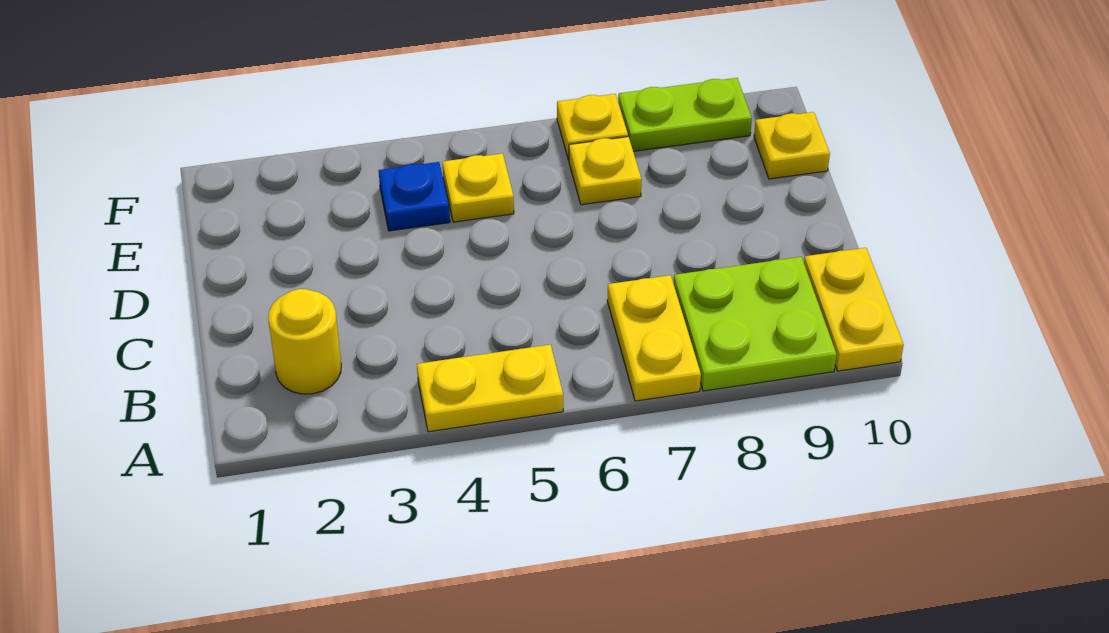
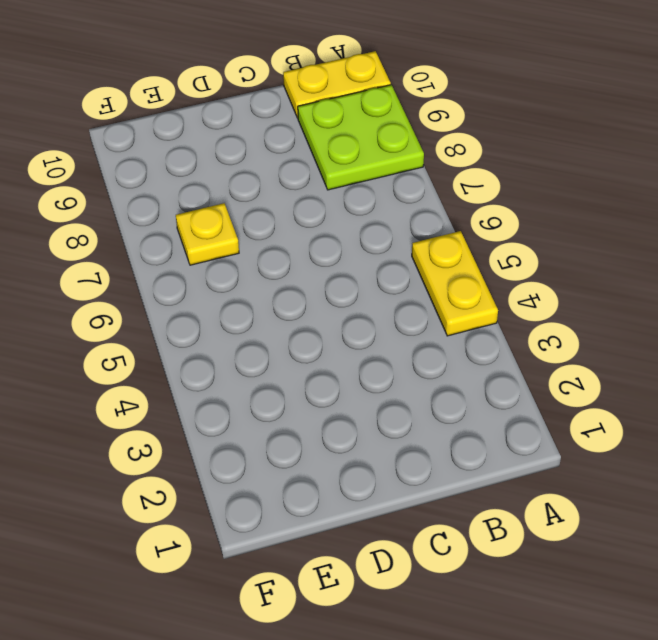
none -> yellow plate A7:B7 level 1
none -> yellow round brick B2 level 1

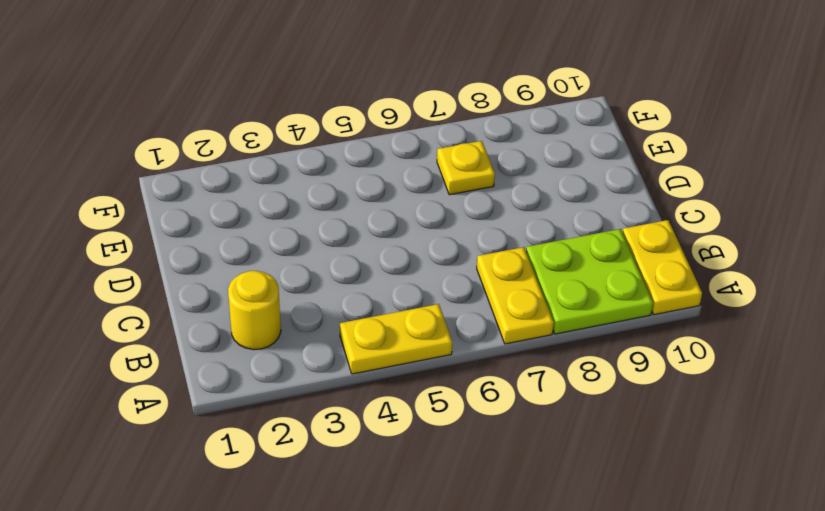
none -> blue plate E4 level 1
none -> yellow plate E5 level 1

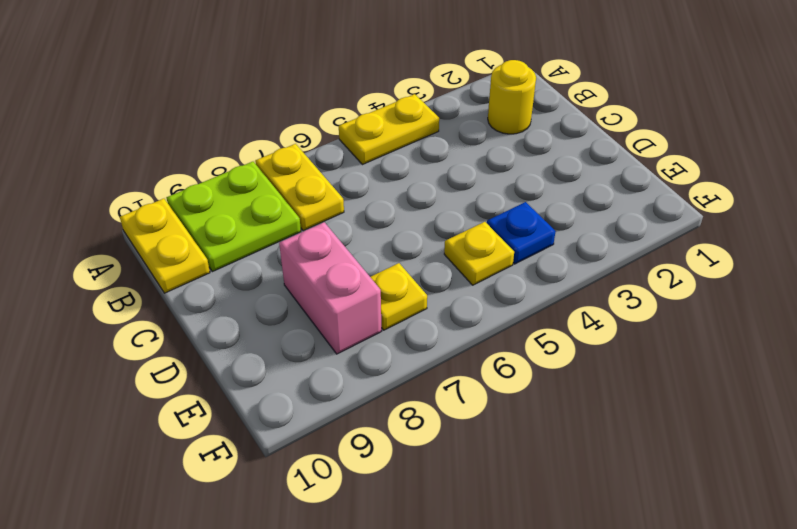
pink brick D8:E8 level 1 -> none
none -> yellow plate E10 level 1
none -> yellow plate F7 level 1

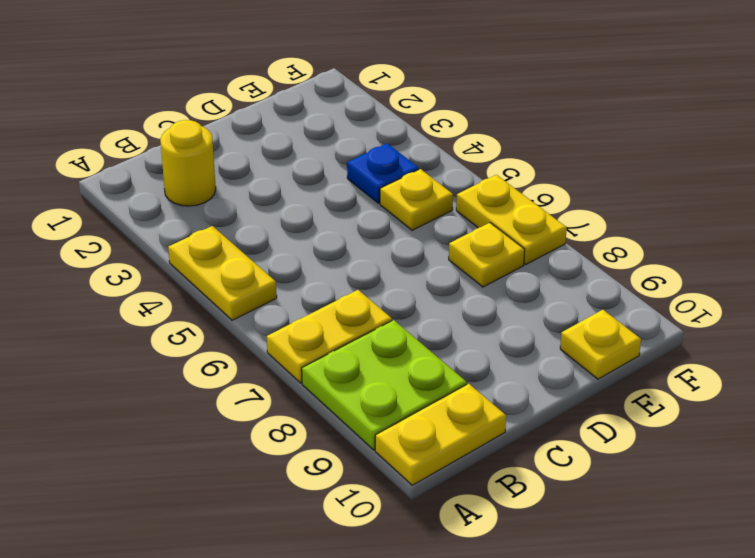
yellow plate F6:F7 level 1 -> yellow plate F7 level 1
none -> lime plate F8:F9 level 1

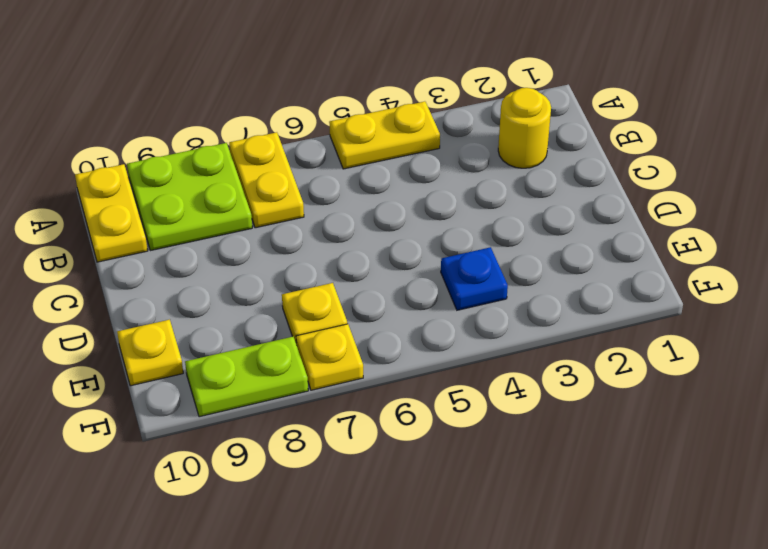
none -> yellow plate E5 level 1

